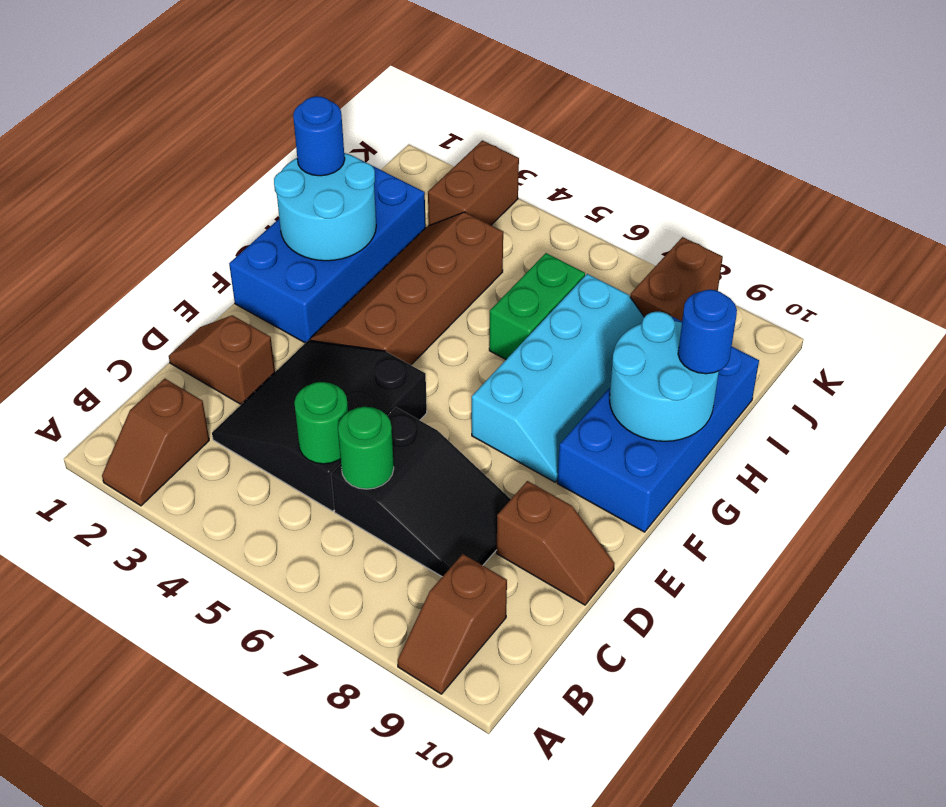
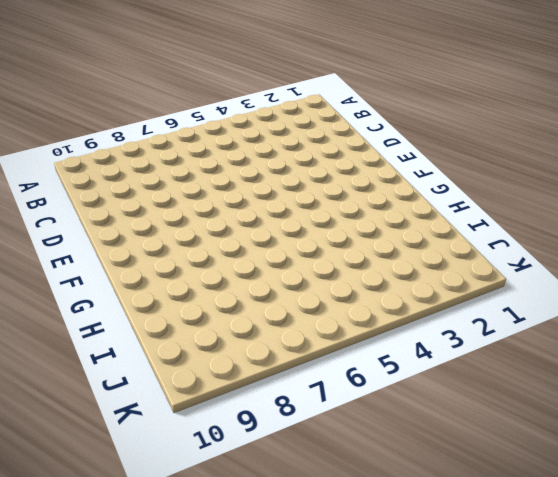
none -> brown slope A2:B2 level 1 top B
none -> brown slope A9:B9 level 1 top B
none -> black slope C3:E5 level 1 top 5

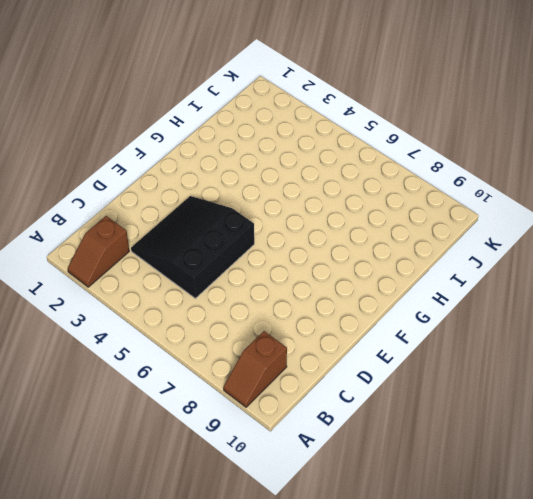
none -> black slope C6:D8 level 1 top 6
none -> brown slope D1:D2 level 1 top 2
none -> brown slope D9:D10 level 1 top 9

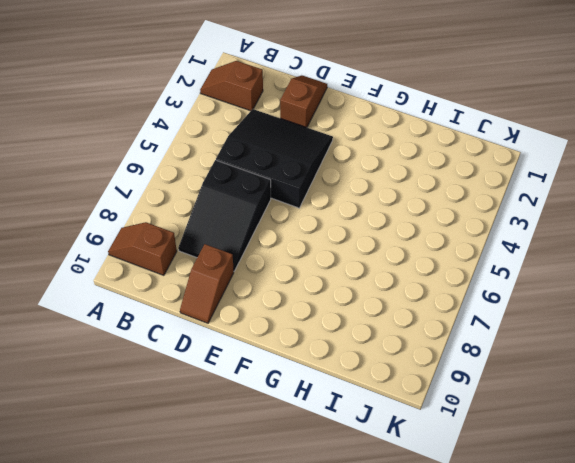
none -> blue brick F1:I2 level 1
none -> brown slope F3:I4 level 1 top 4
none -> cyan slope F7:I8 level 1 top 7

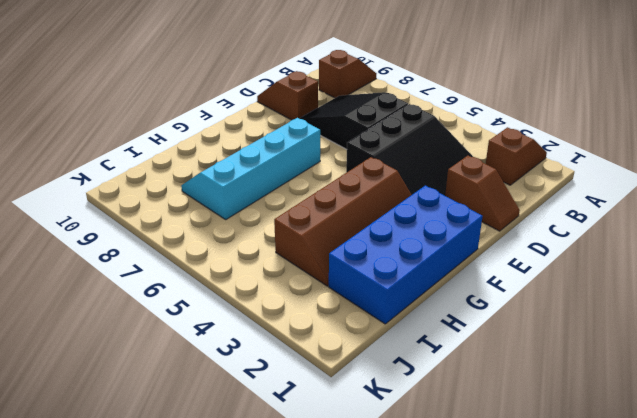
none -> blue brick F9:I10 level 1
none -> green brick H6:I6 level 1
none -> brown brick J3:K3 level 1

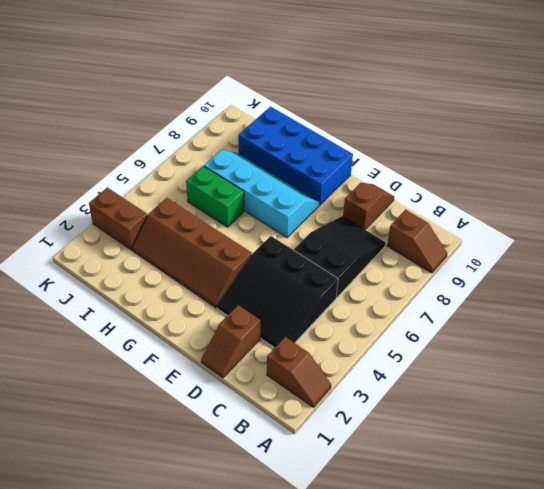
none -> blue brick F1:I2 level 1
none -> brown brick J8:K8 level 1
none -> green round brick C5 level 2

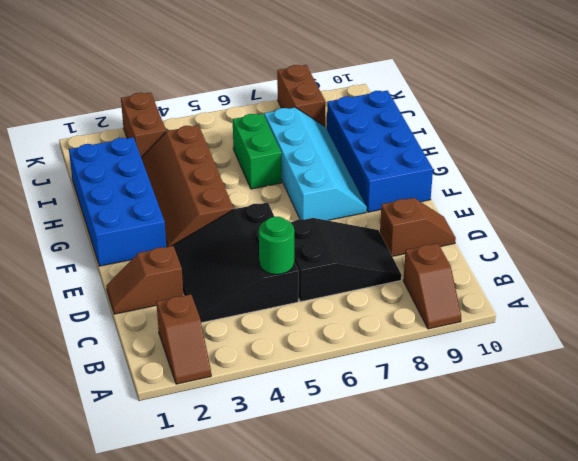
none -> green round brick C6 level 2
none -> cyan round brick G1:H2 level 2
none -> cyan round brick G9:H10 level 2

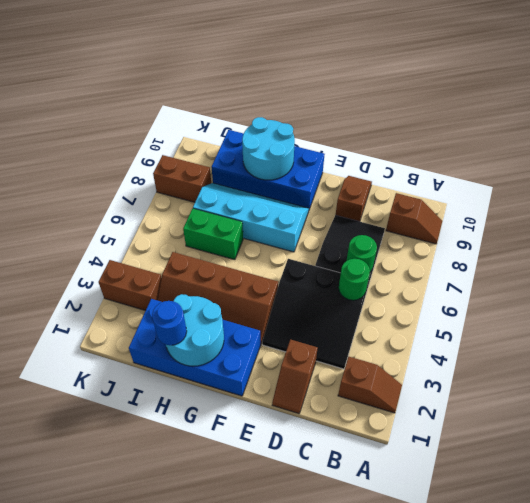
none -> blue round brick H10 level 3

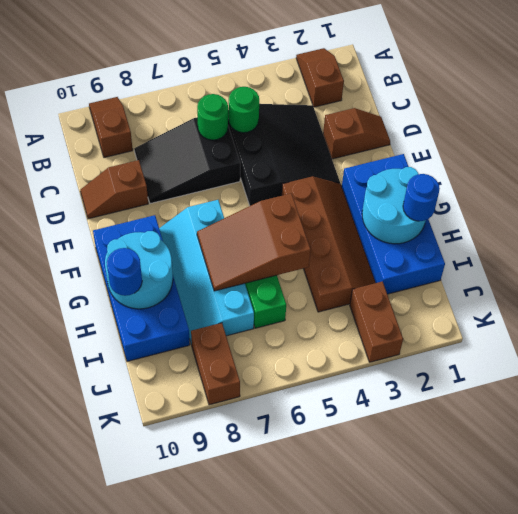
brown slope G5:H7 level 2 top 5 -> none

